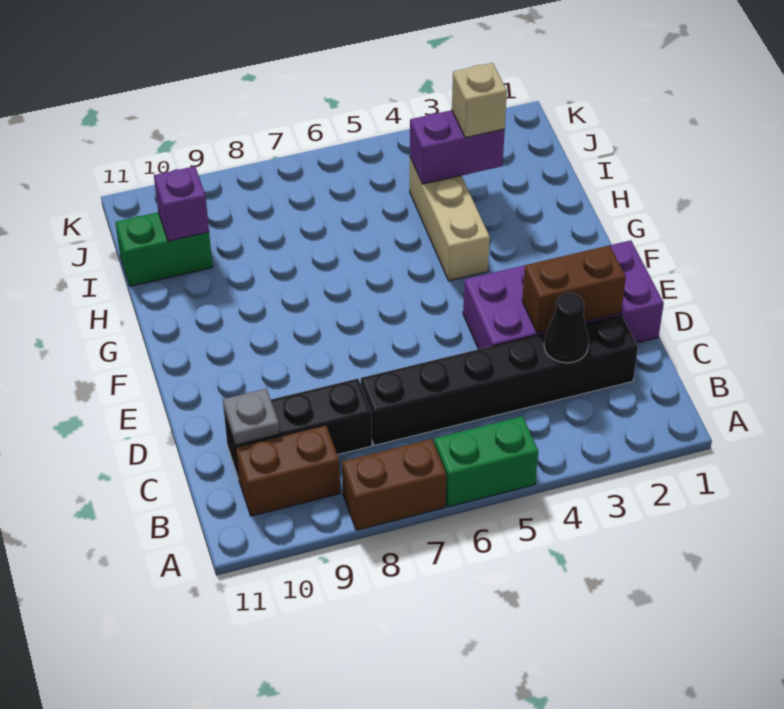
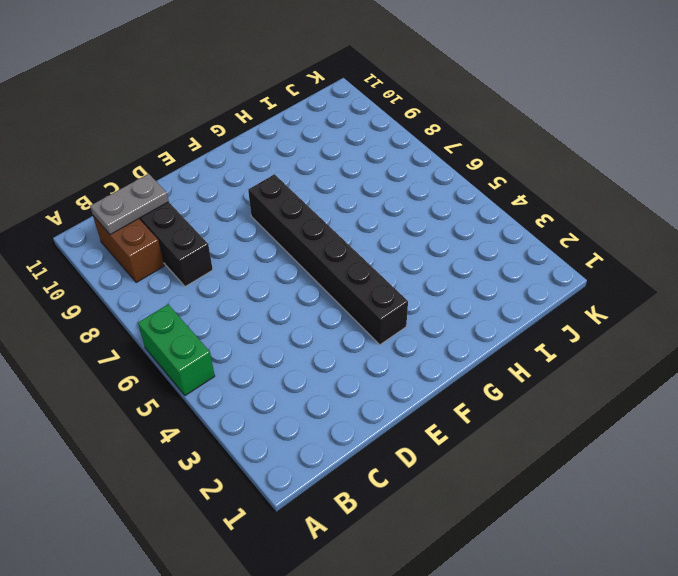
grey plate B10:C10 level 2 -> grey plate C10 level 2
black brick F3:F8 level 1 -> black brick C2:C7 level 1
none -> brown brick A7:A8 level 1
none -> purple brick D1:E4 level 1
none -> tan brick G4:I4 level 1

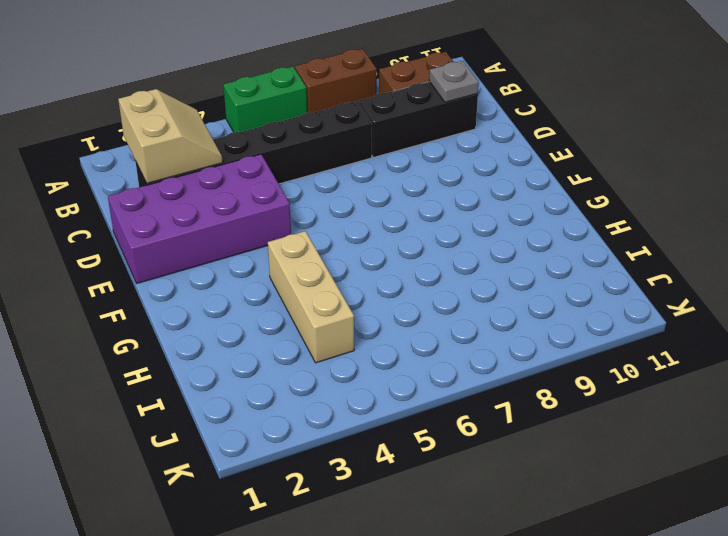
tan slope B2:C3 level 2 top 2 -> black cone C3 level 2
none -> green brick I10:I11 level 1
none -> brown brick D2:D3 level 2
none -> purple brick I3:I4 level 2

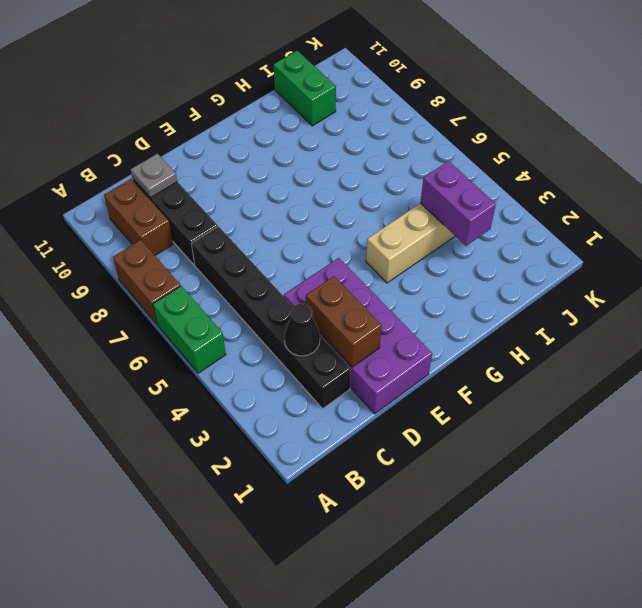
none -> purple brick I10 level 2
none -> tan brick I3 level 3

